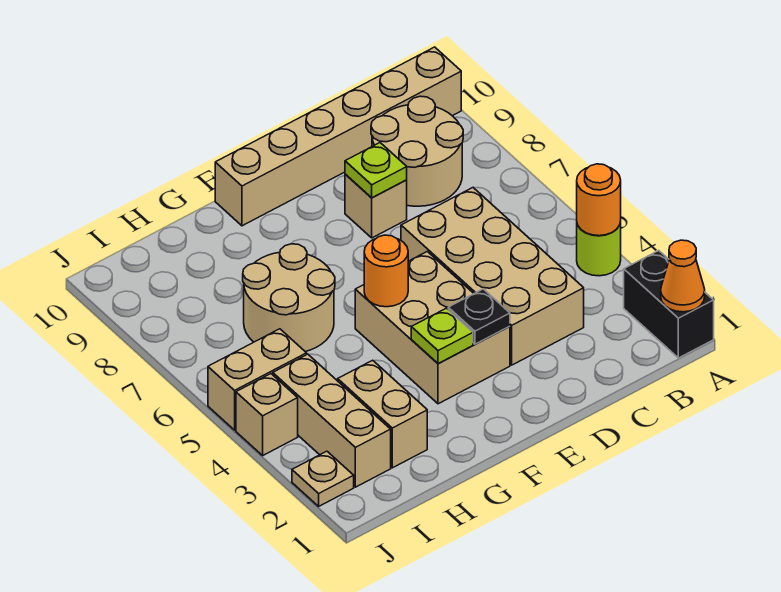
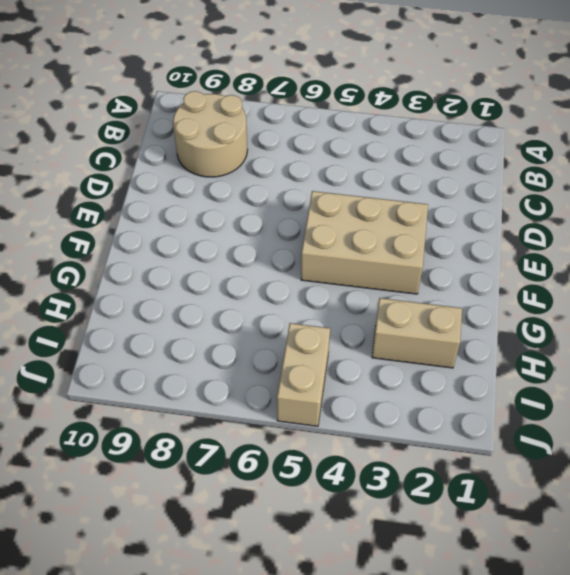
none -> black brick A1:A2 level 1
none -> lime round brick A4 level 1
none -> tan brick A10:F10 level 1

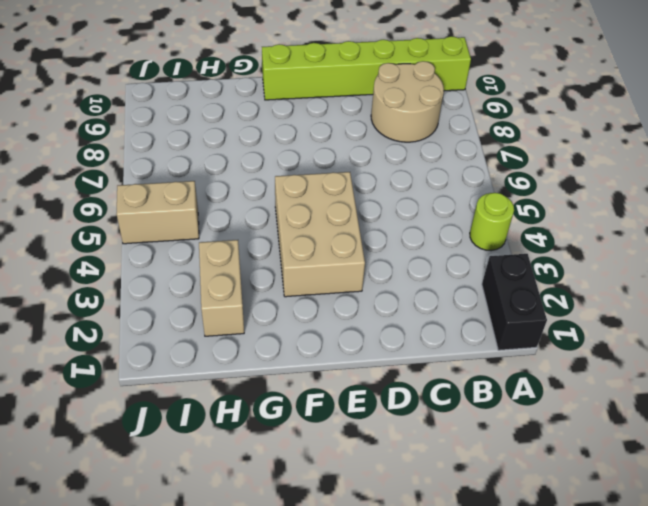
lime brick A10:F10 level 1 -> tan brick A10:F10 level 1
none -> tan brick C3:D6 level 1
none -> tan brick D8 level 1
none -> tan round brick G6:H7 level 1

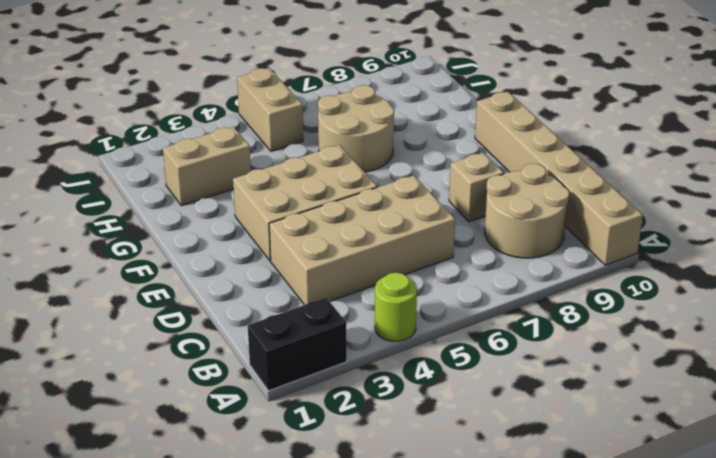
none -> tan brick I2:I4 level 1
none -> tan plate J2 level 1
none -> tan brick J4 level 1

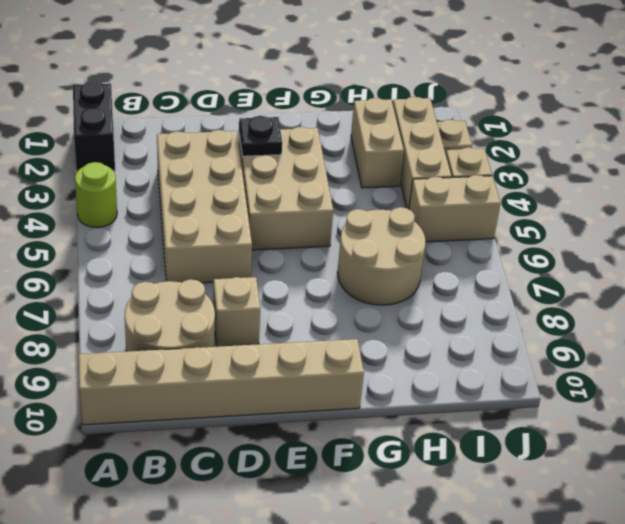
none -> orange cone A1 level 2
none -> orange round brick A4 level 2
none -> lime plate D8 level 2

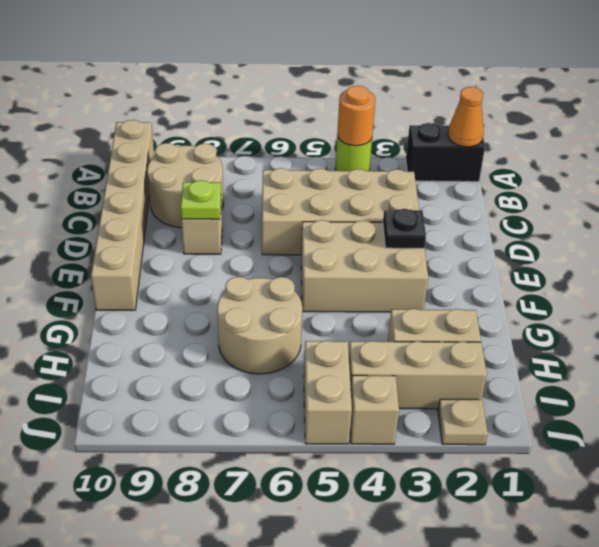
none -> lime plate F3 level 2
none -> orange round brick F5 level 2

